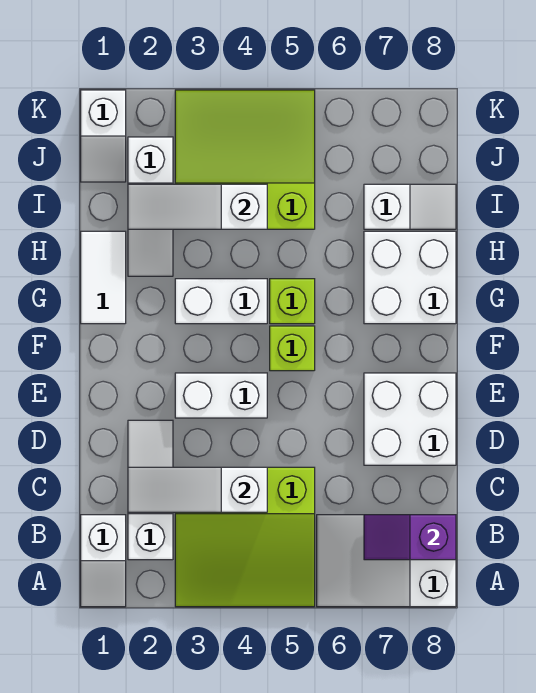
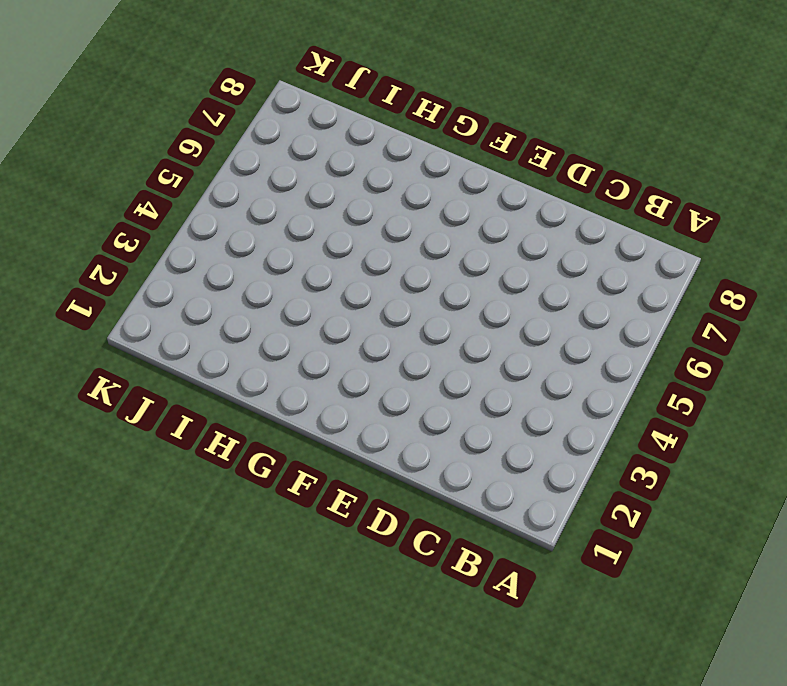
none -> white slope A1:B1 level 1 top B
none -> lime slope A3:C5 level 1 top C
none -> white slope A6:B8 level 1 top 8

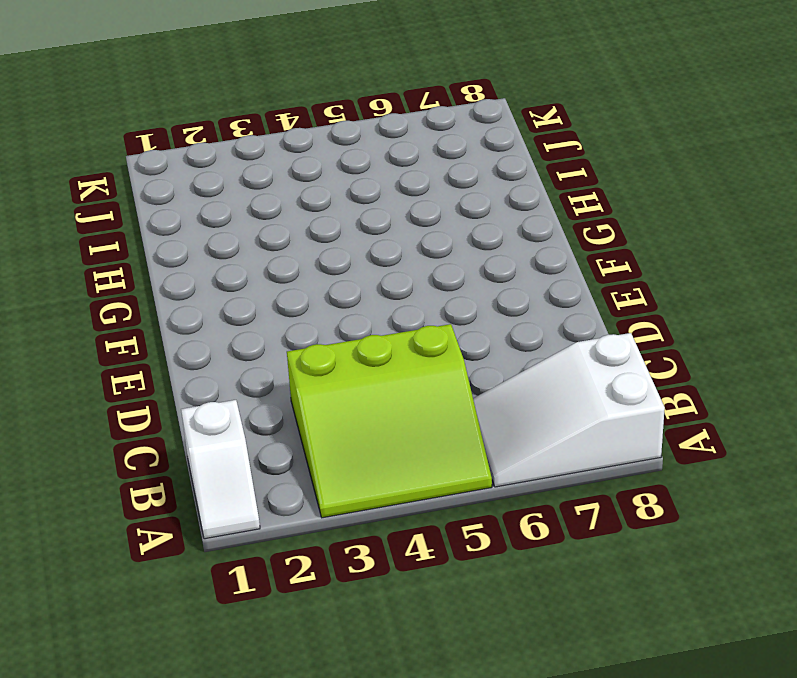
none -> white slope B2:D2 level 1 top B
none -> white brick D7:E8 level 1
none -> white brick E3:E4 level 1

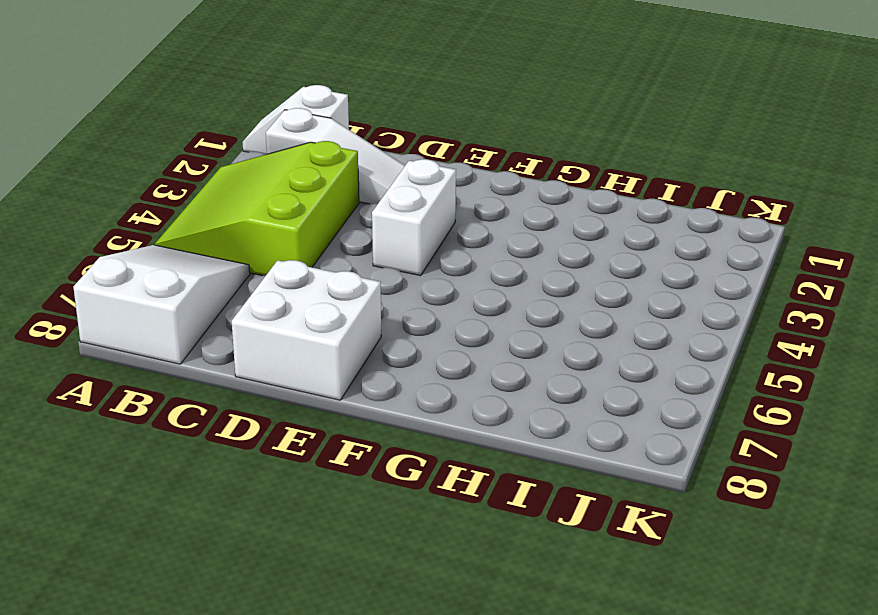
none -> lime brick F5 level 1
none -> white tile G1:H1 level 1
none -> white brick G3:G4 level 1

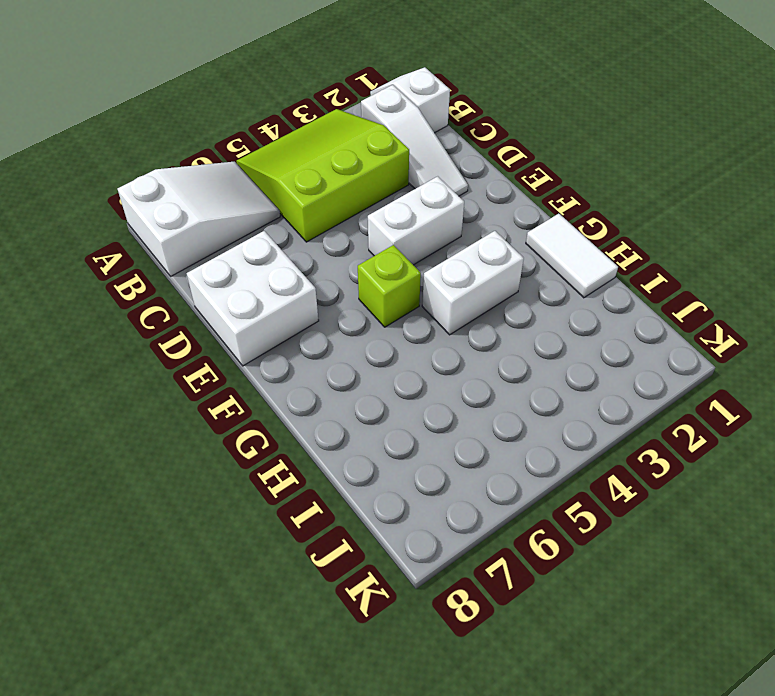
none -> lime brick G5 level 1
none -> white brick G7:H8 level 1
none -> white slope H2:J2 level 1 top J

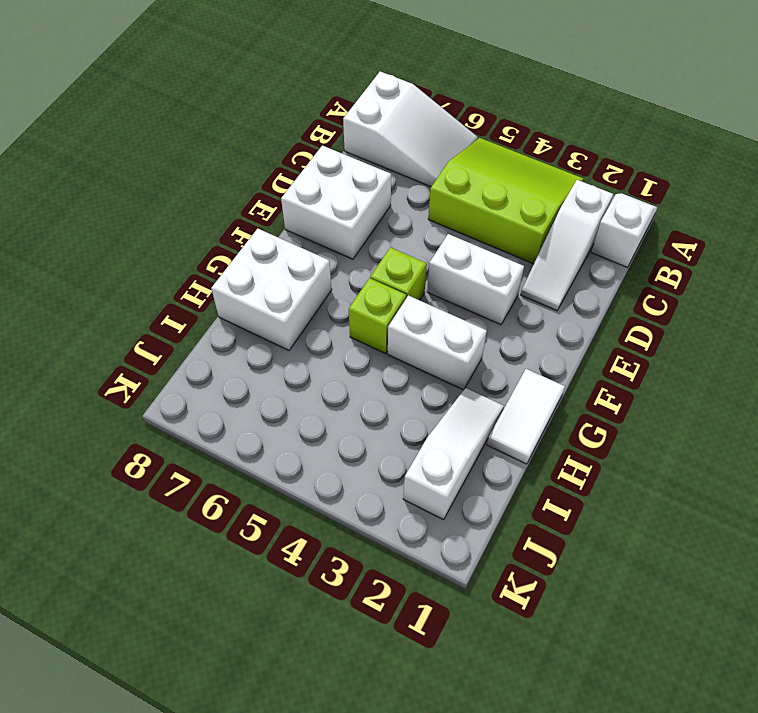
none -> lime slope I3:K5 level 1 top I
none -> white slope I7:I8 level 1 top 7
none -> white slope J1:K1 level 1 top K

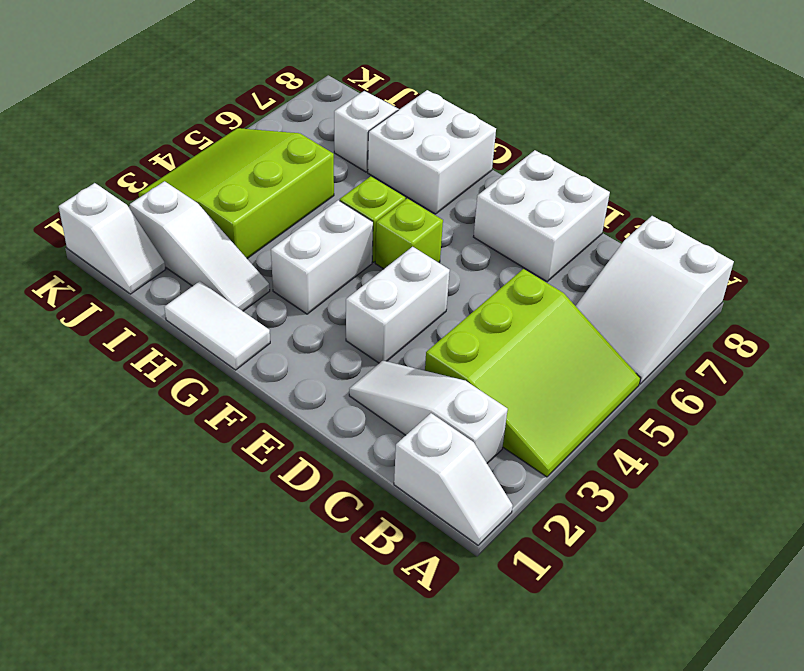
none -> purple slope B7:B8 level 2 top 8
none -> white slope C2:C4 level 2 top 4
none -> white slope I2:I4 level 2 top 4

